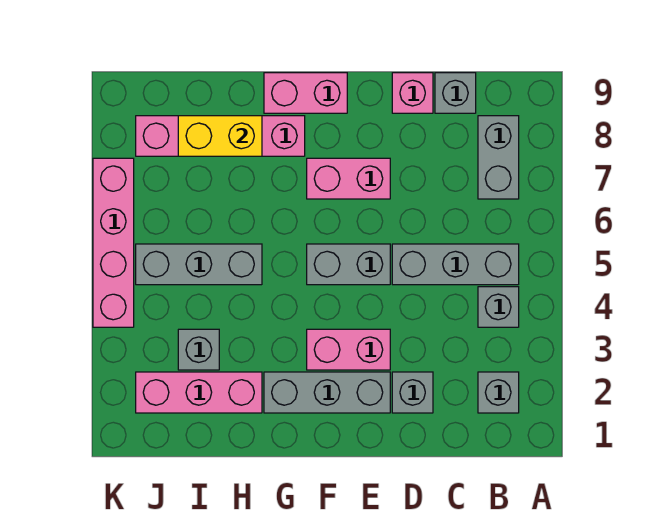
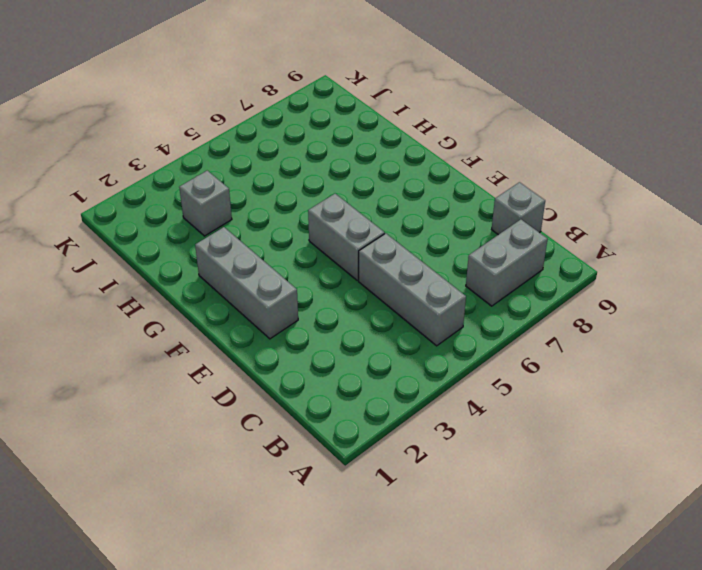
none -> grey brick B2 level 1
none -> grey brick B4 level 1
none -> grey brick D2 level 1

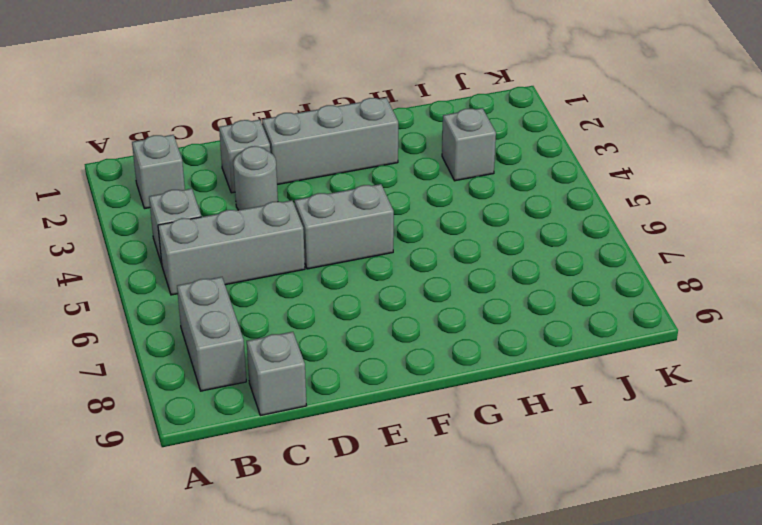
grey round brick D3 level 1 -> none
none -> pink brick D9 level 1
none -> pink brick E3:F3 level 1
none -> pink brick E7:F7 level 1

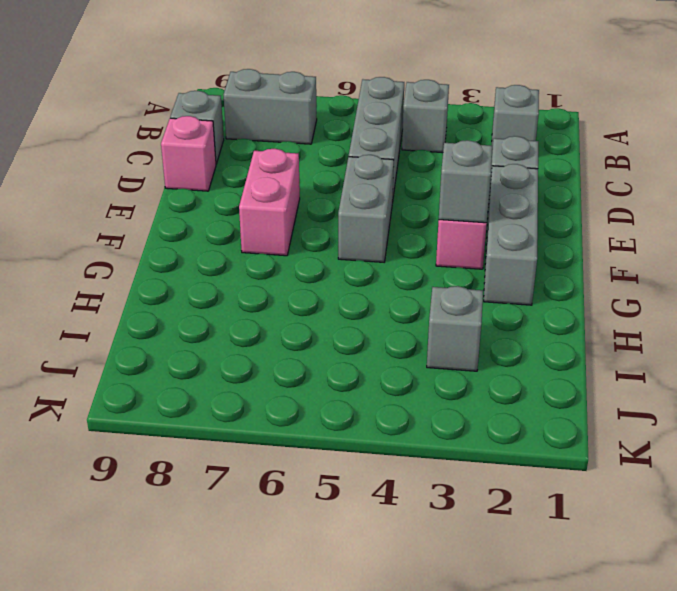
grey brick F3 level 2 -> none
none -> pink brick F9:G9 level 1
none -> pink brick G8:J8 level 1
none -> pink brick H2:J2 level 1

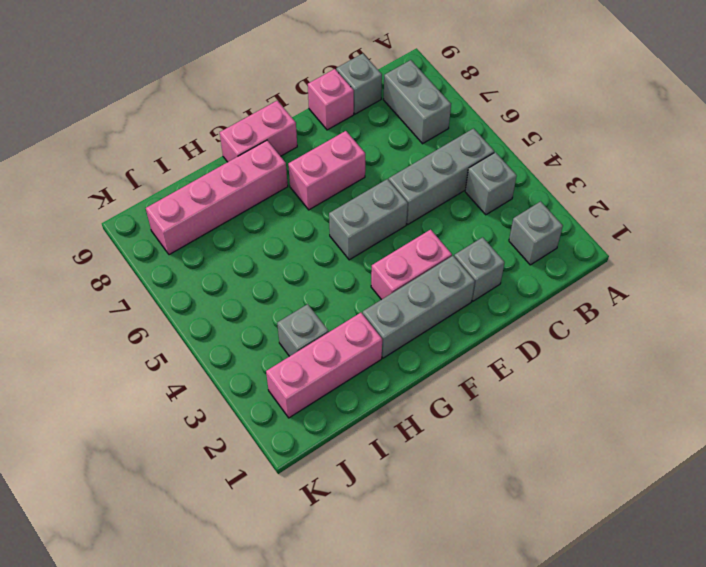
none -> grey brick H5:J5 level 1
none -> pink brick K4:K7 level 1
none -> yellow brick H8:I8 level 2

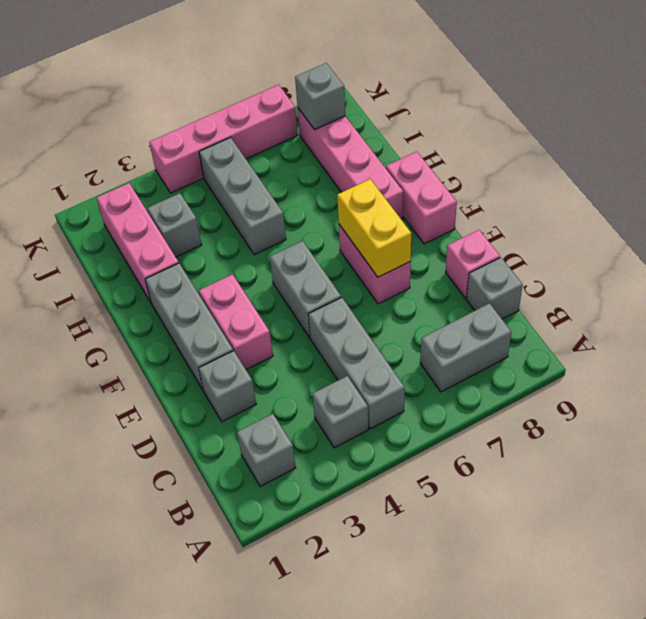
yellow brick E7:F7 level 2 -> yellow brick H8:I8 level 2
grey brick J8 level 2 -> none

